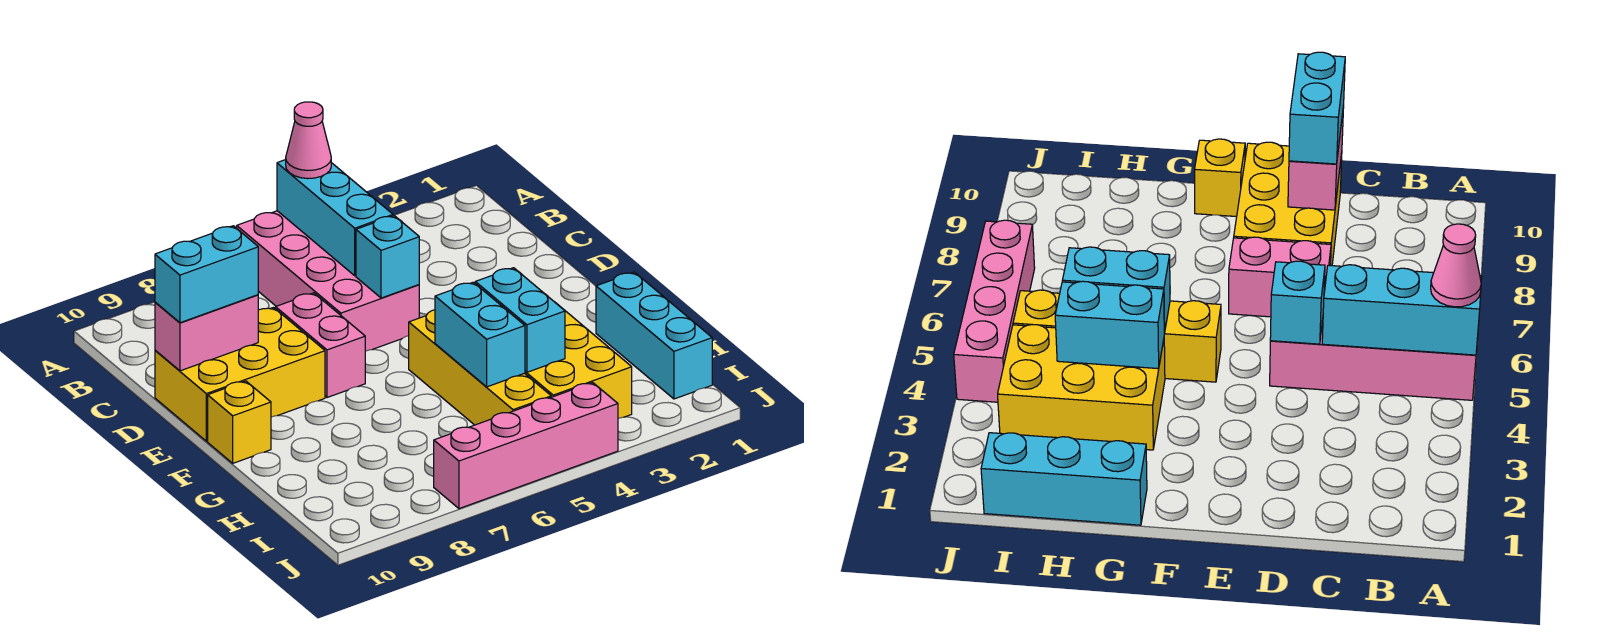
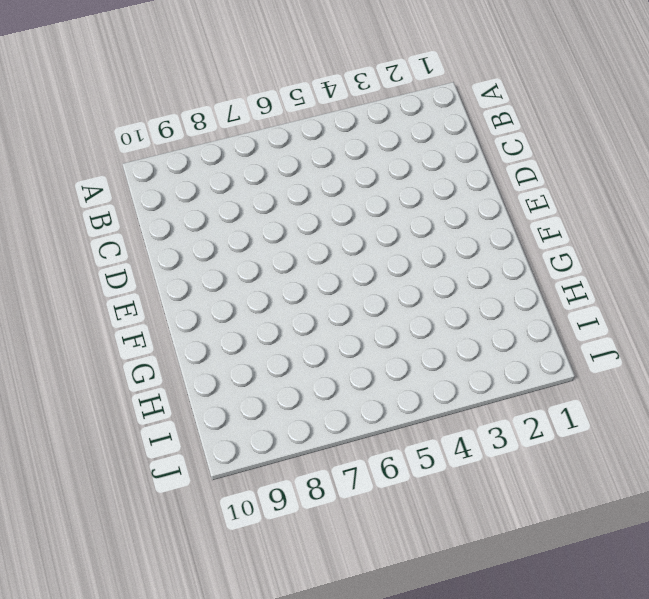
none -> pink brick A5:D6 level 1
none -> pink brick D7:E7 level 1
none -> yellow brick D8:E10 level 1

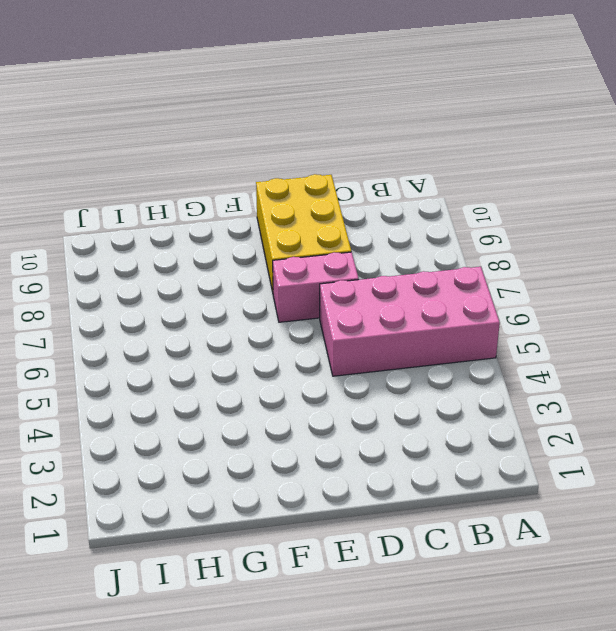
none -> yellow brick F5:I5 level 1
none -> yellow brick F10 level 1
none -> cyan brick G1:I1 level 1

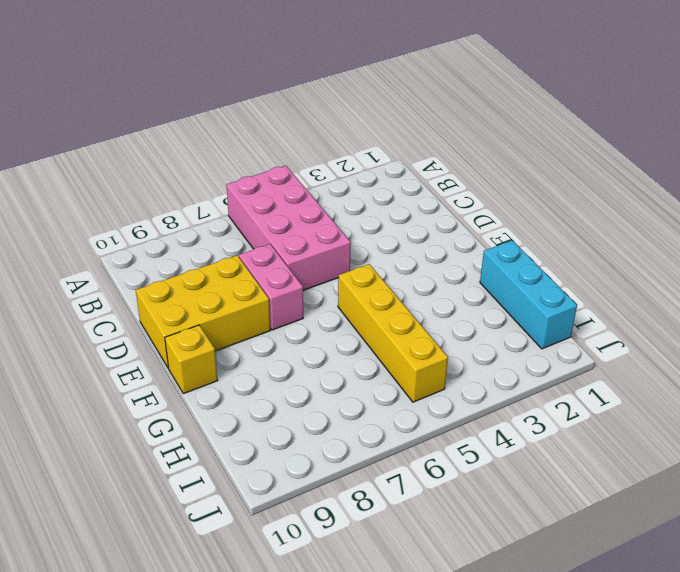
none -> yellow brick G3:I4 level 1
none -> pink brick J4:J7 level 1
none -> cyan brick A5:C5 level 2

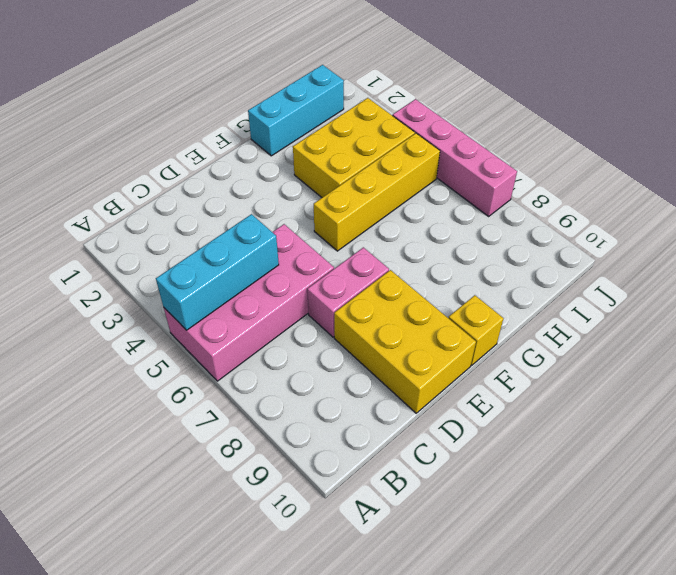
none -> cyan brick D5 level 2
none -> pink brick D9:D10 level 2
none -> cyan brick G4:H4 level 2

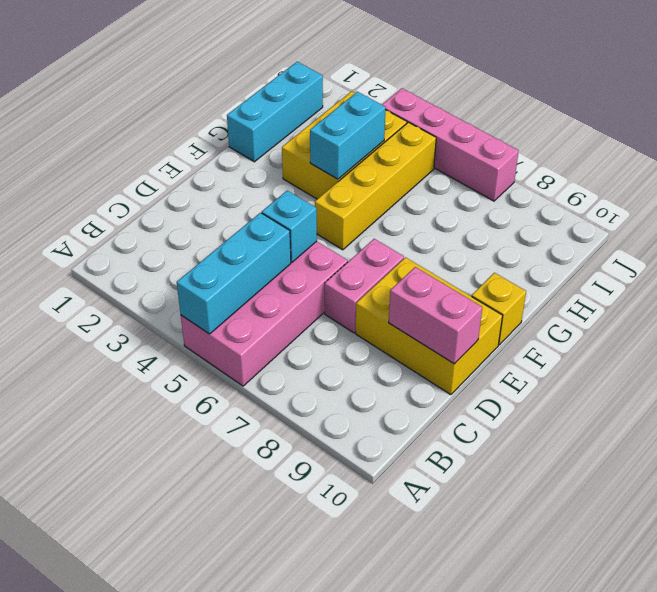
none -> cyan brick G5:H5 level 2
none -> pink cone A5 level 3
none -> cyan brick D9:D10 level 3

